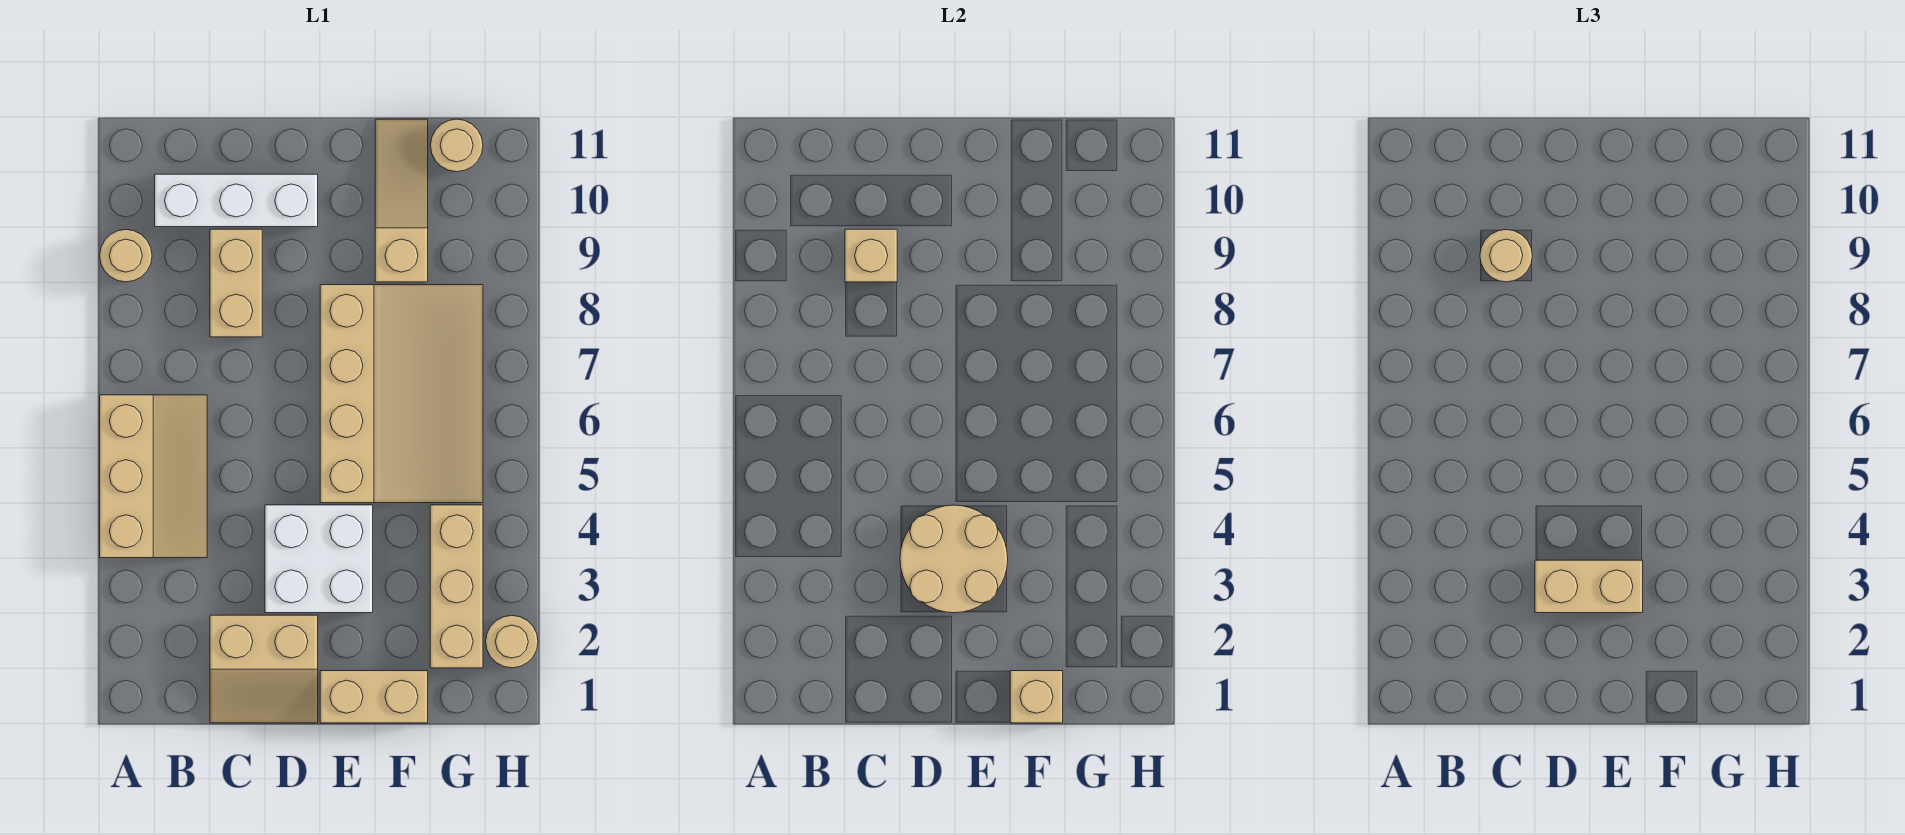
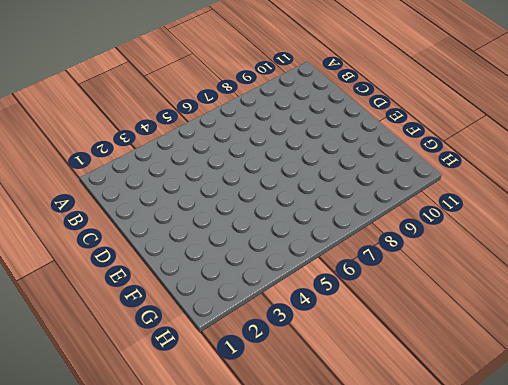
none -> tan slope A4:B6 level 1 top A
none -> tan round brick A9 level 1
none -> white brick B10:D10 level 1

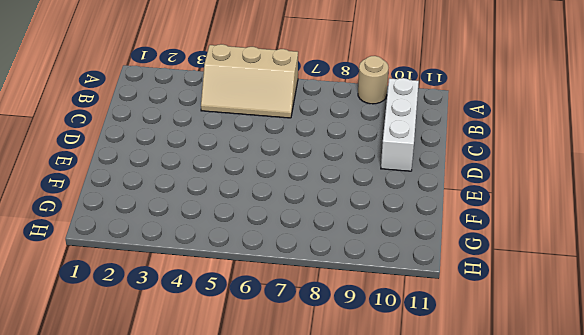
none -> tan slope C1:D2 level 1 top 2
none -> tan brick C8:C9 level 1
none -> white brick D3:E4 level 1

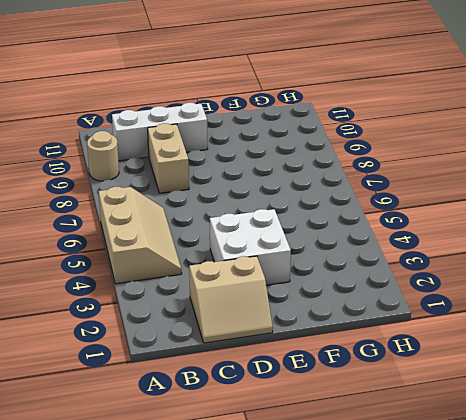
none -> tan brick E1:F1 level 1
none -> tan slope E5:G8 level 1 top E
none -> tan slope F9:F11 level 1 top 9

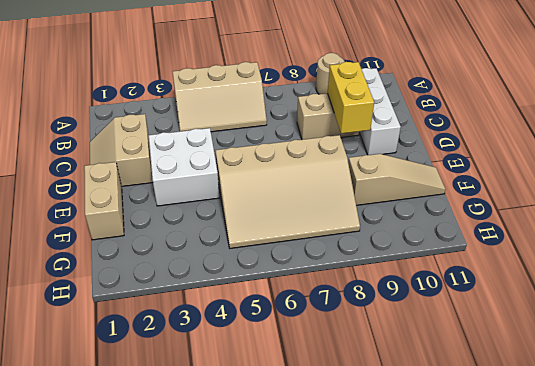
yellow brick C9:D9 level 2 -> tan brick C9 level 2
none -> tan brick G2:G4 level 1
none -> tan round brick G11 level 1
none -> tan round brick H2 level 1

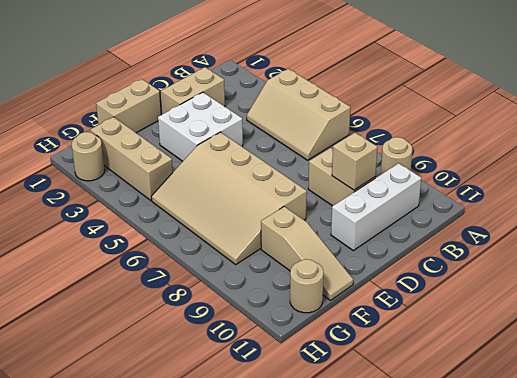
none -> tan round brick D3:E4 level 2
none -> tan brick F1 level 2
none -> tan round brick C9 level 3

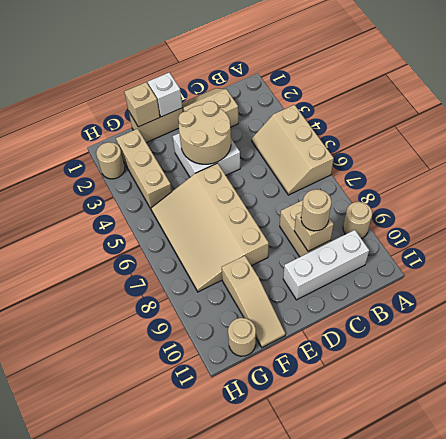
white brick E1 level 2 -> none
none -> tan brick D3:E3 level 3

